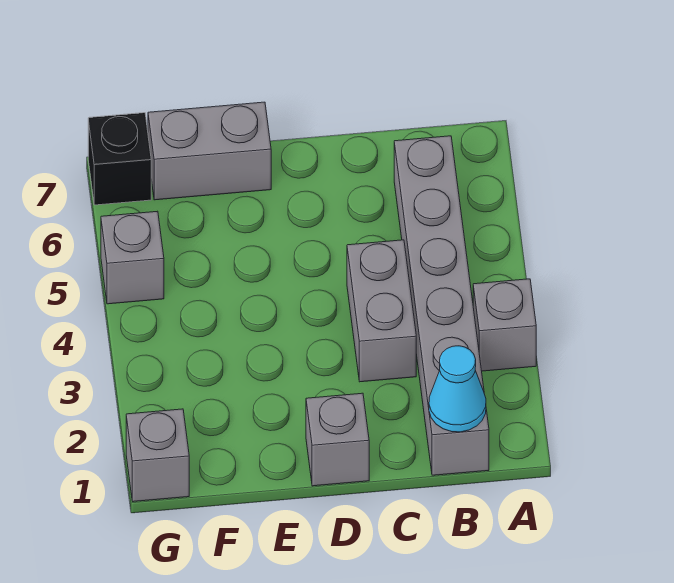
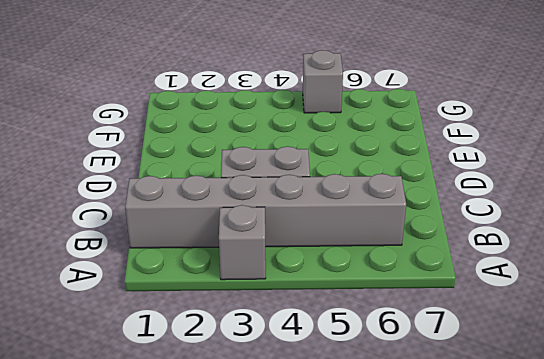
none -> grey brick D1 level 1
none -> grey brick E7:F7 level 1

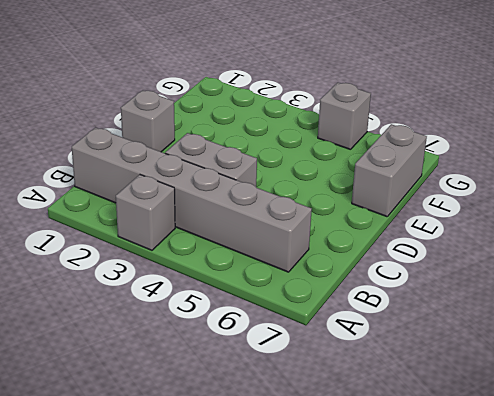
none -> grey brick G1 level 1
none -> black brick G7 level 1

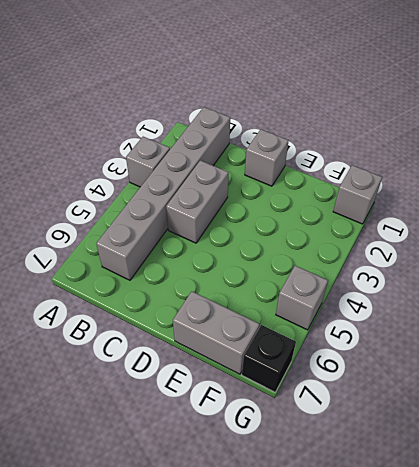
none -> cyan cone B1 level 2

